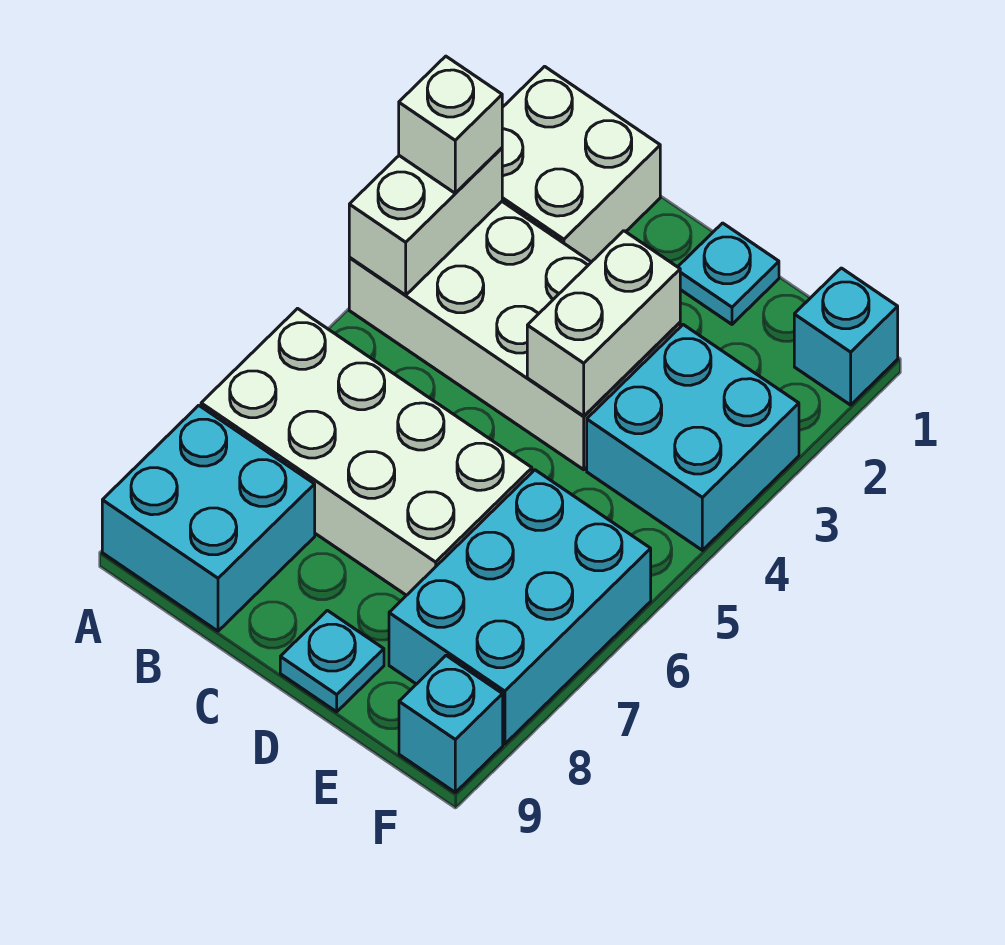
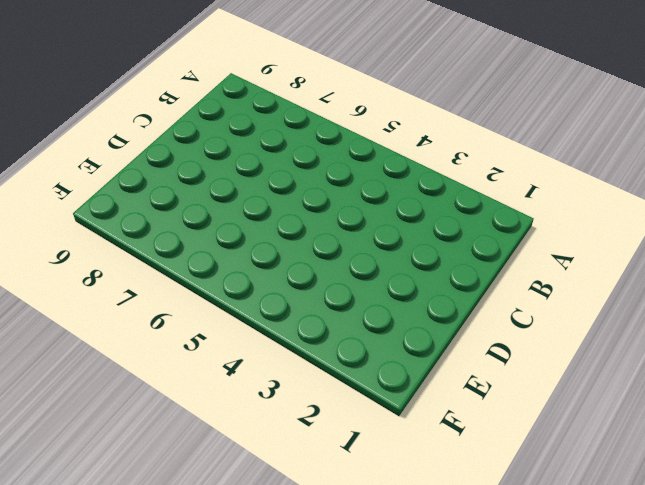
none -> white brick A1:B2 level 1
none -> white brick A3:D4 level 1
none -> white brick A6:D7 level 1

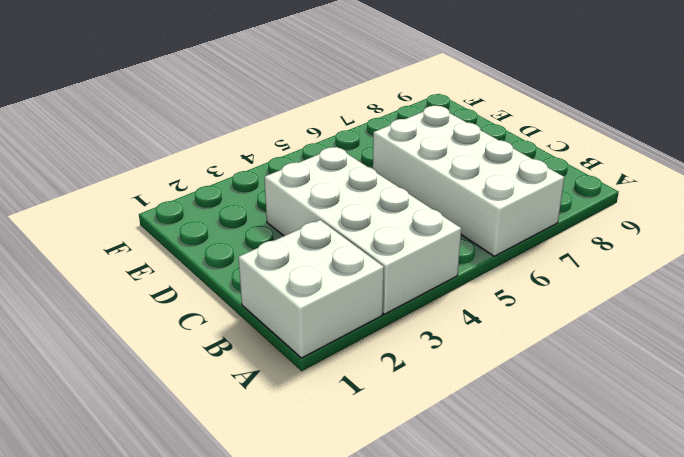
none -> cyan brick A8:B9 level 1
none -> cyan plate D1 level 1
none -> cyan plate D9 level 1

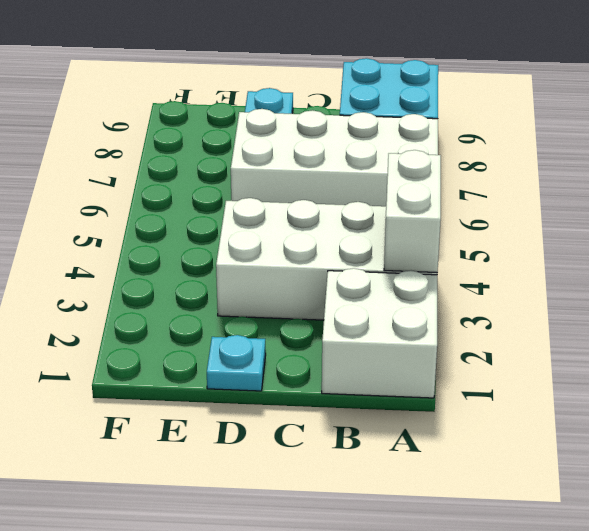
none -> cyan brick E3:F4 level 1
none -> cyan brick E6:F8 level 1
none -> cyan brick F1 level 1

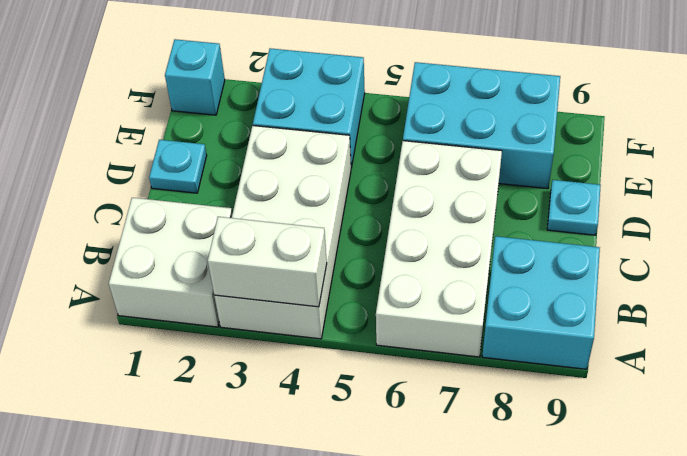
none -> cyan brick F9 level 1
none -> white brick D3:D4 level 2
none -> white brick A3 level 3

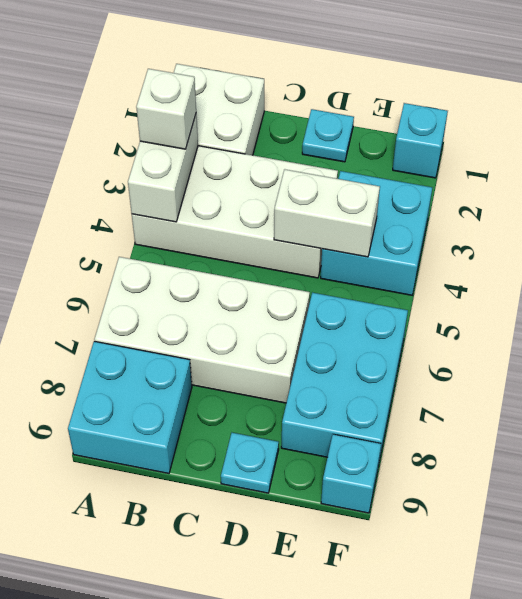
white brick D4:E4 level 2 -> white brick D3:D4 level 2

